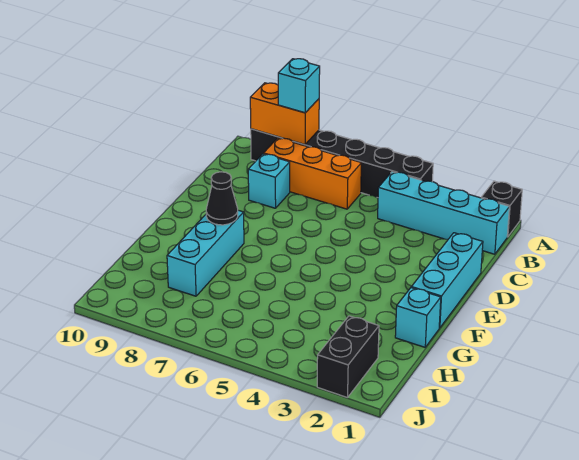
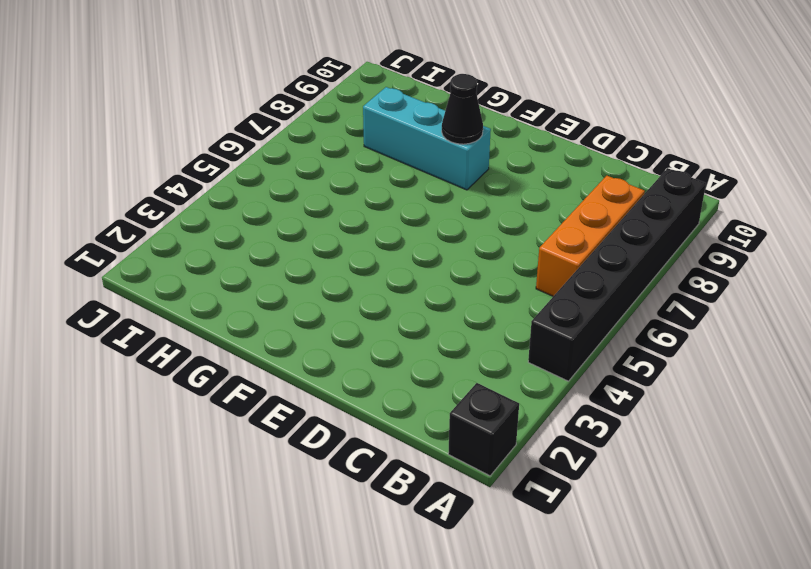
none -> cyan brick B1:B4 level 1
none -> cyan brick C8 level 1
none -> cyan brick D1:F1 level 1

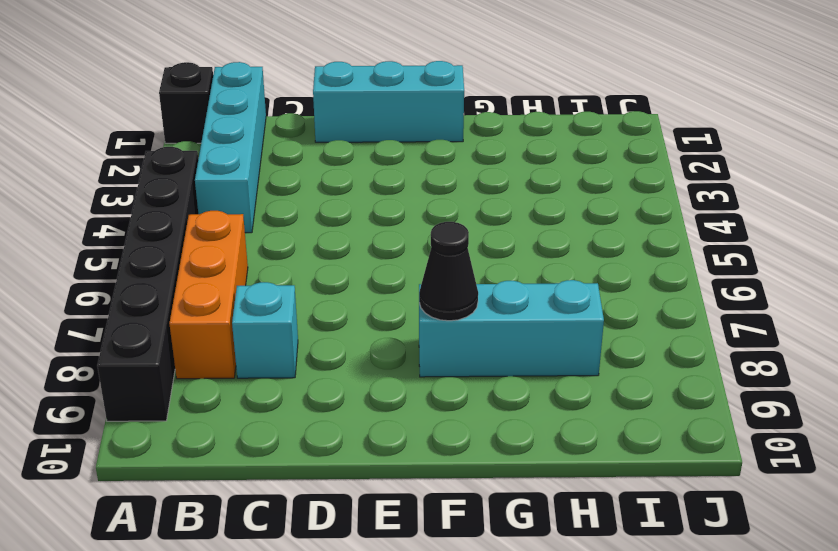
none -> cyan brick G1 level 1
none -> black brick I2:J2 level 1
none -> orange brick A8:A9 level 2

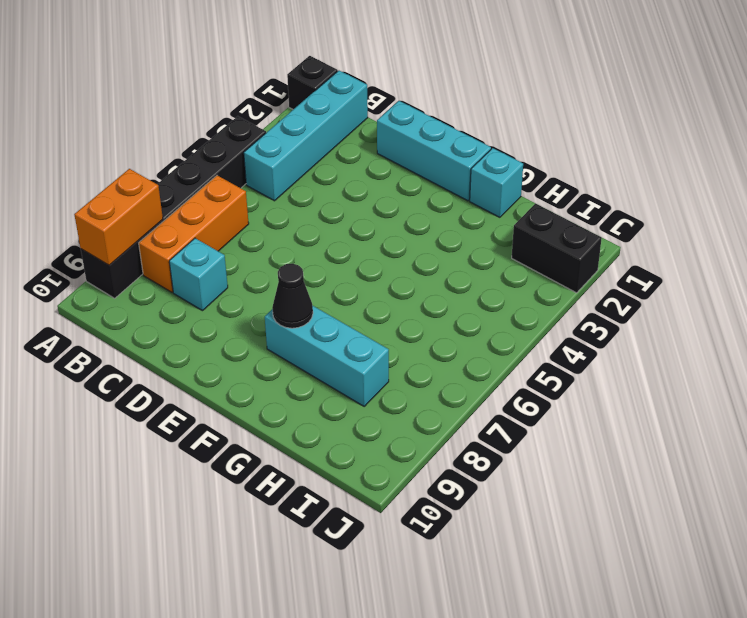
none -> cyan brick A8 level 3

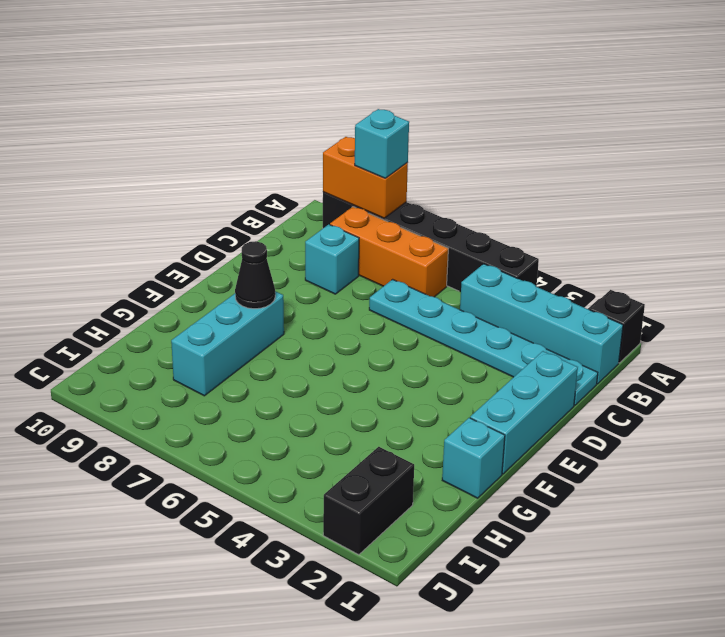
cyan plate C1:C6 level 1 -> none

